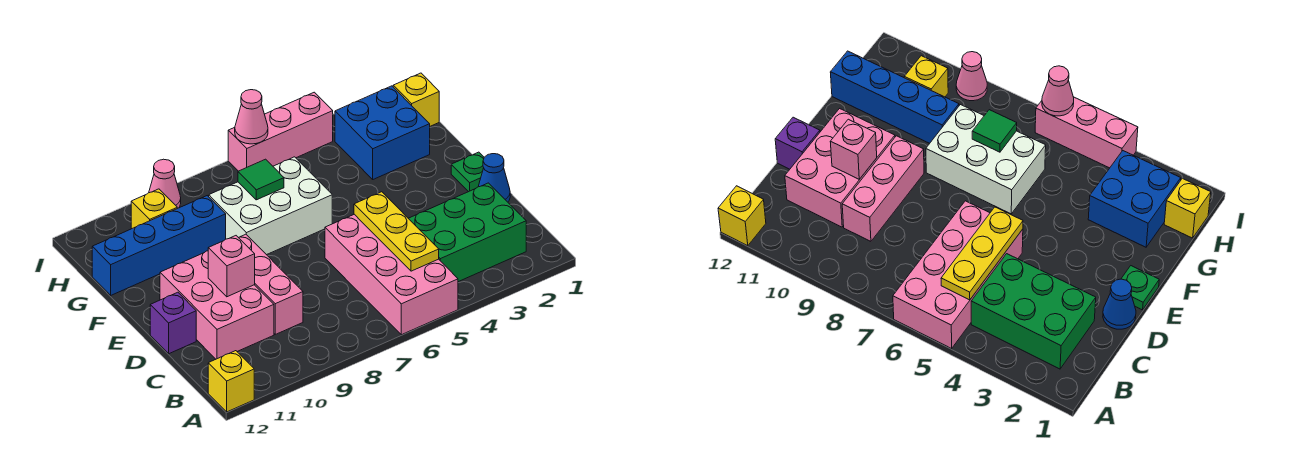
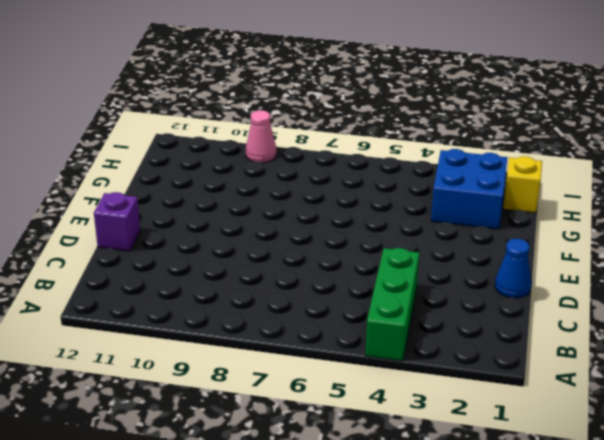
green brick A4:C4 level 1 -> green brick B2:C4 level 1
none -> pink brick A5:D6 level 1
none -> yellow brick A12 level 1
none -> pink brick C9:E9 level 1

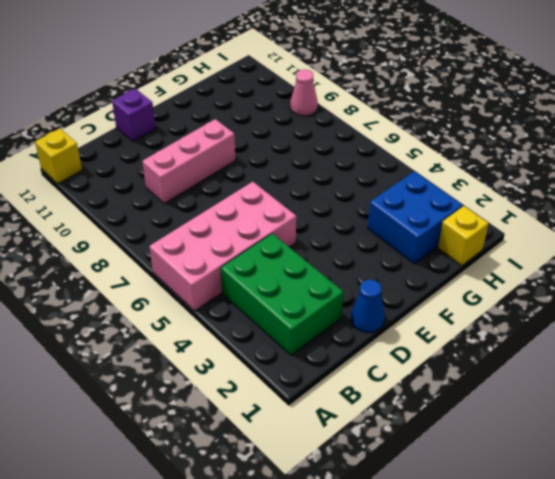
none -> pink brick C10:E11 level 1
none -> green plate E1 level 1
none -> white brick F6:G8 level 1

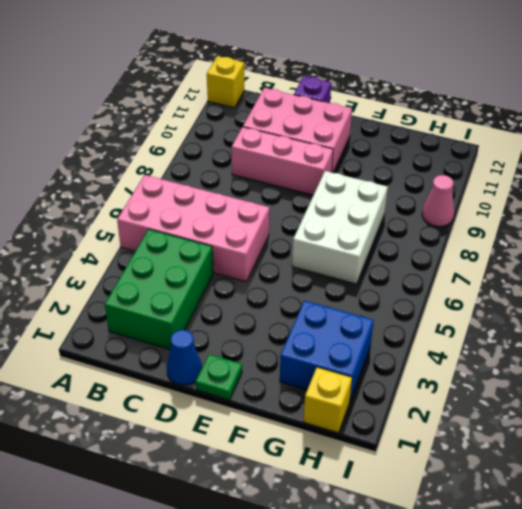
none -> blue brick G9:G12 level 1
none -> yellow brick H10 level 1
none -> pink brick I4:I6 level 1

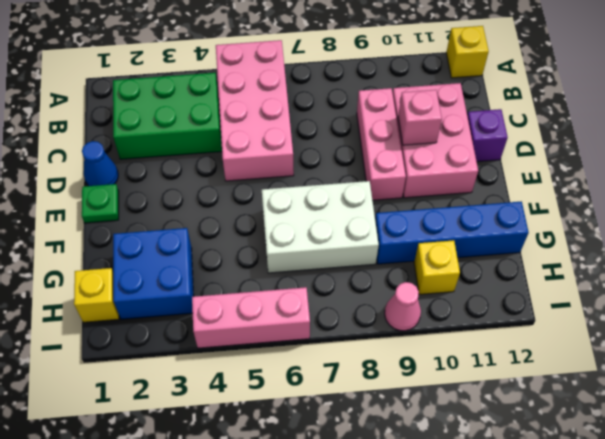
none -> yellow plate B5:D5 level 2
none -> green tile G7 level 2
none -> pink cone I6 level 2

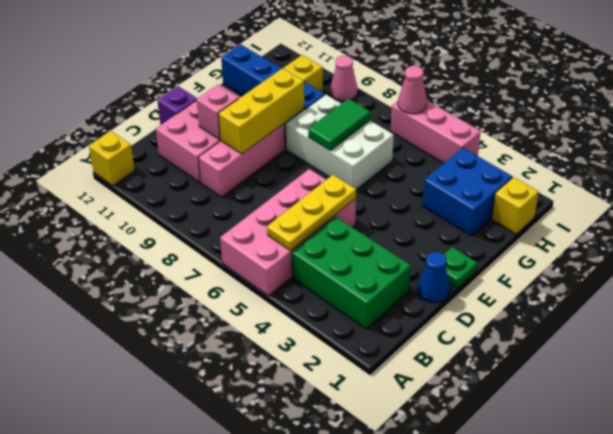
yellow brick D9:F9 level 2 -> none
green tile F7:G7 level 2 -> green tile G7 level 2

